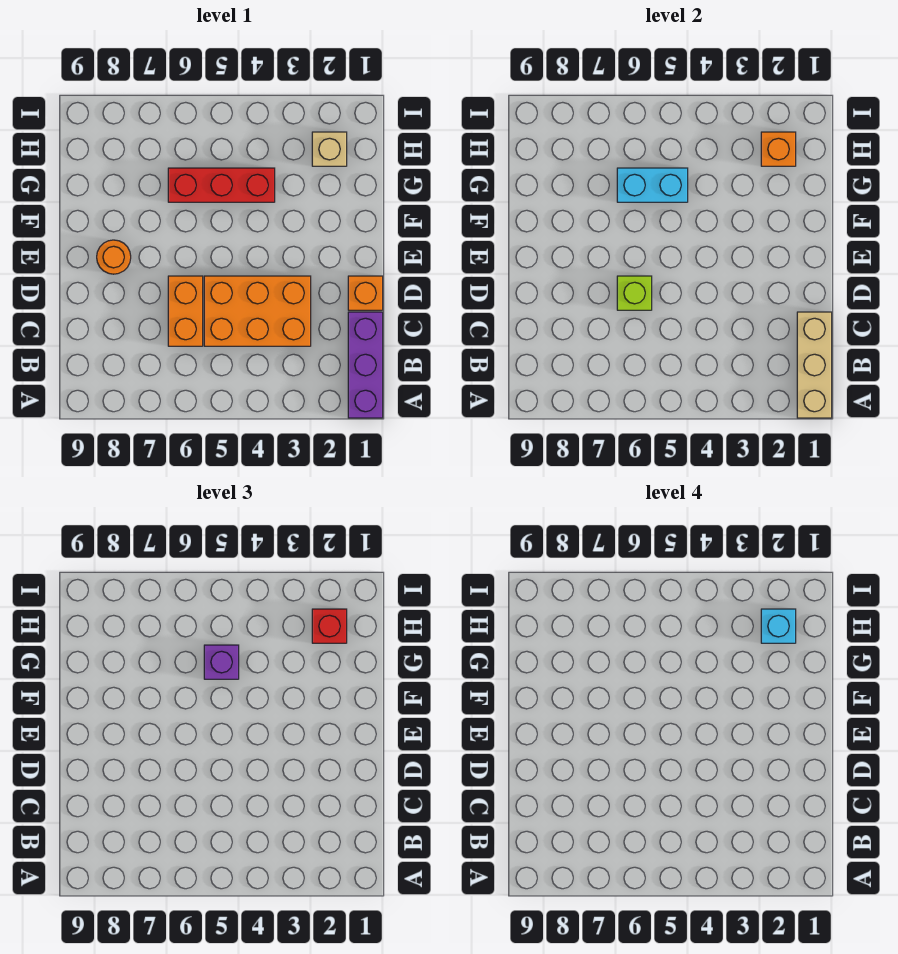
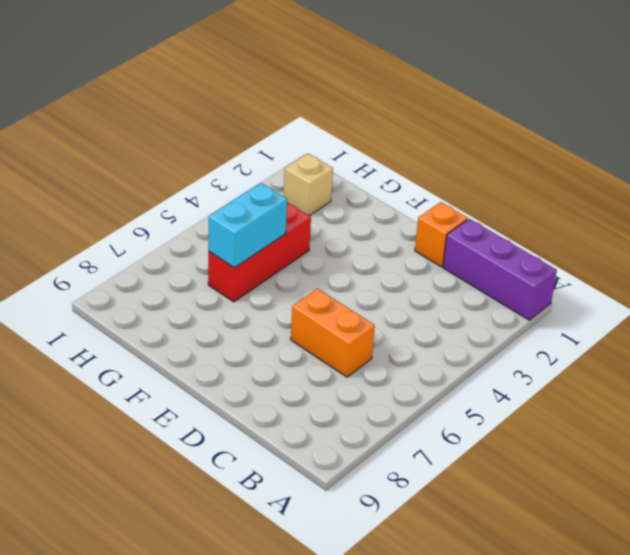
none -> orange brick C3:D5 level 1
none -> orange round brick E8 level 1
none -> tan brick A1:C1 level 2

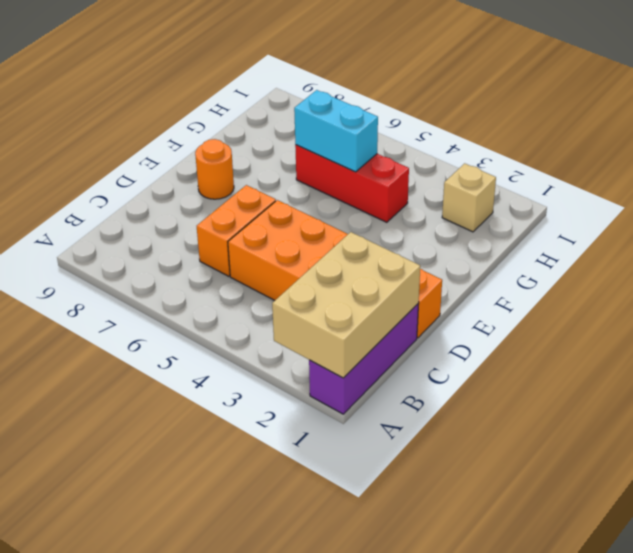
tan brick A1:C2 level 2 -> tan brick A1:C1 level 2
none -> lime brick D6 level 2
none -> orange brick H2 level 2
none -> purple brick G5 level 3

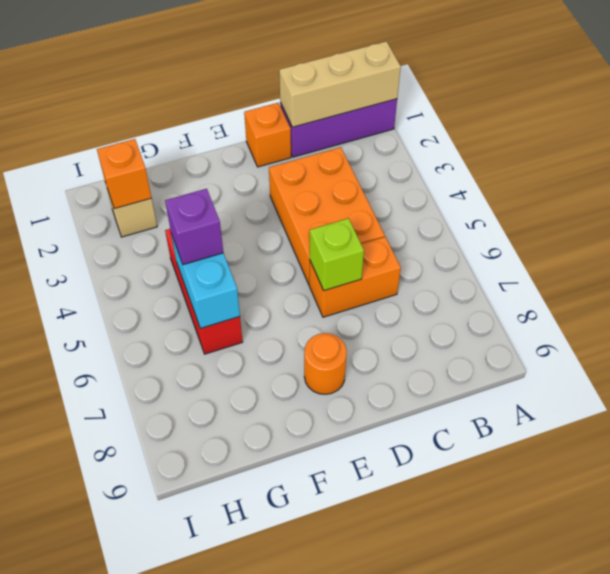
none -> red brick H2 level 3
none -> cyan brick H2 level 4

